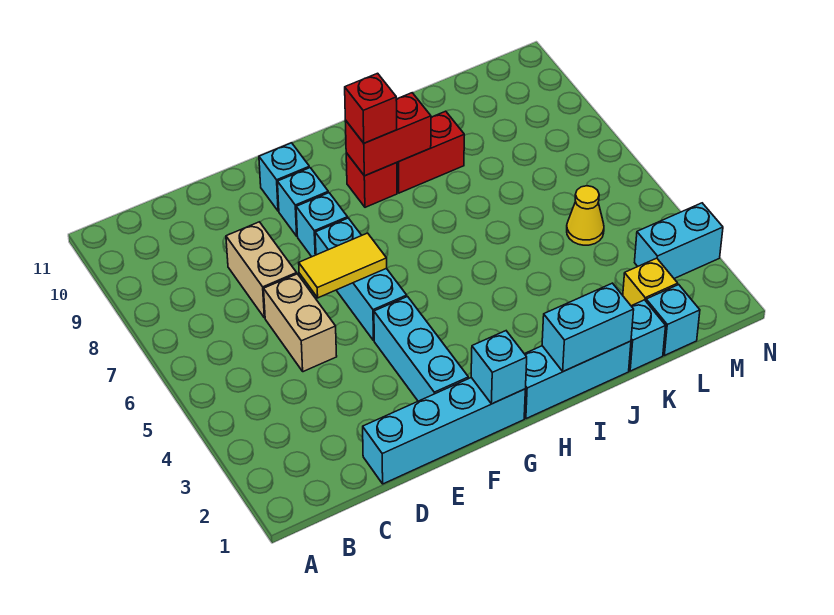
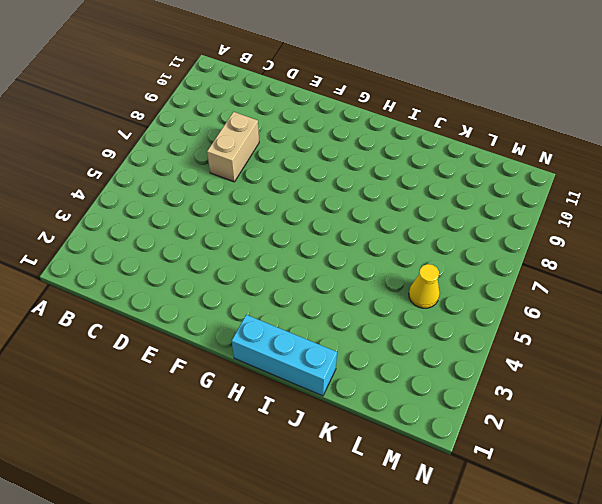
none -> cyan brick D1:G1 level 1
none -> tan brick D5:D6 level 1
none -> cyan brick F2:F4 level 1

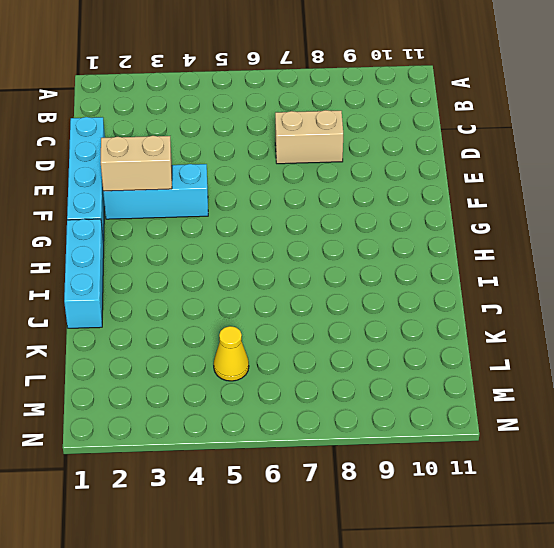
tan brick F2:F3 level 2 -> tan brick D5:D6 level 1
none -> cyan brick F5:F7 level 1
none -> cyan brick F8 level 1
none -> cyan brick F9 level 1

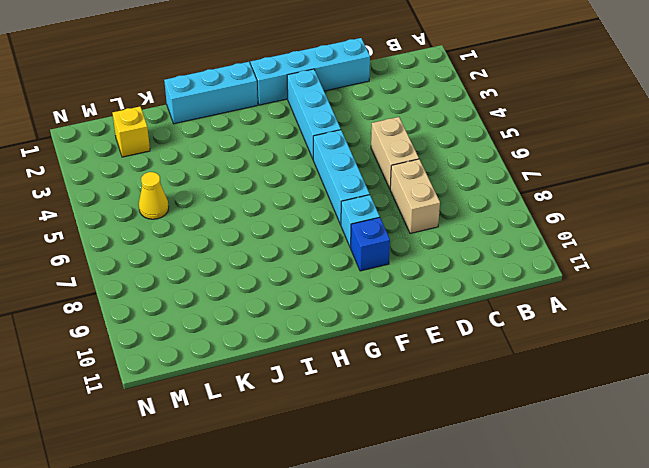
blue brick F9 level 1 -> cyan brick F9 level 1
none -> cyan brick F10 level 1
none -> red brick H9 level 1
none -> red brick I9:J9 level 1

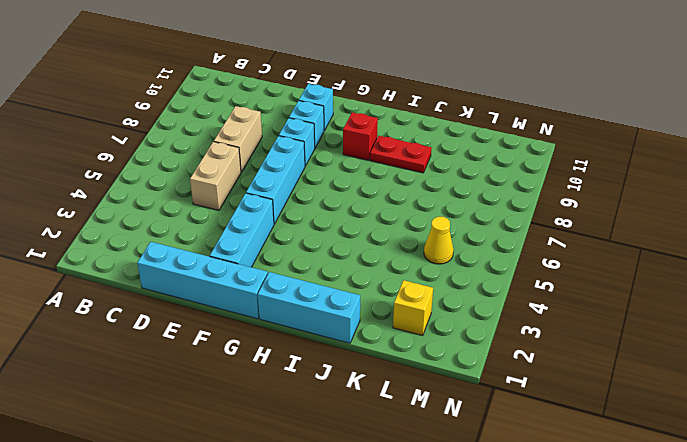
red plate I9:J9 level 1 -> red brick I9:J9 level 1
none -> cyan brick K1 level 1
none -> cyan brick L1 level 1
none -> cyan brick M3:N3 level 1

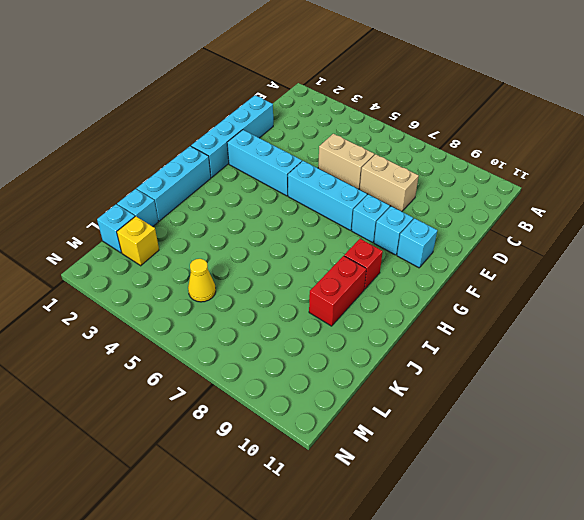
none -> cyan brick M3:N3 level 1
none -> yellow tile E6:F6 level 2
none -> cyan brick G1 level 2

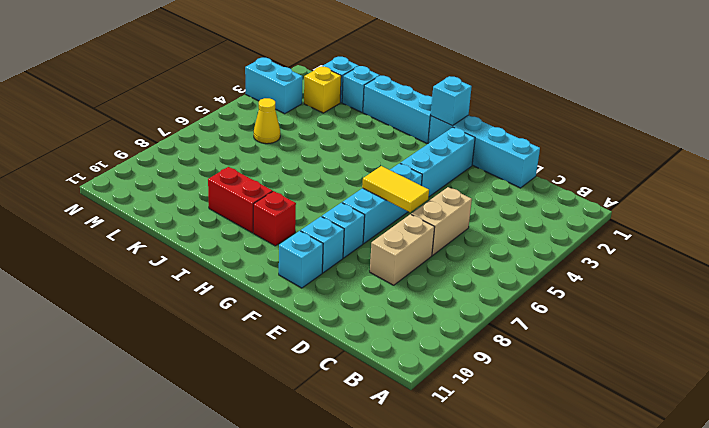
none -> red brick H9:I9 level 2
none -> cyan brick I1:J1 level 2
none -> red brick H9 level 3

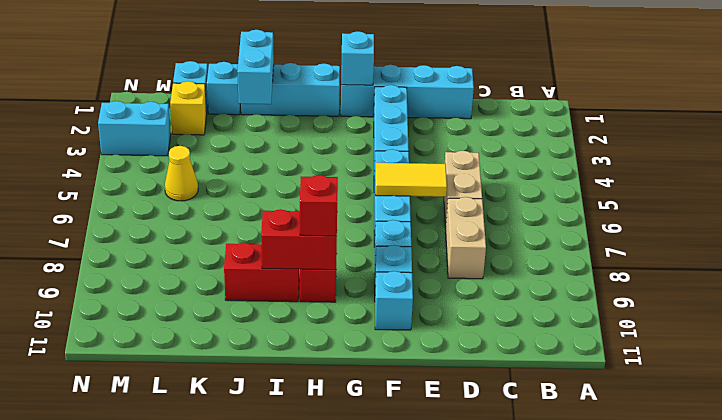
cyan brick J1:J2 level 2 -> cyan brick I1:J1 level 2

